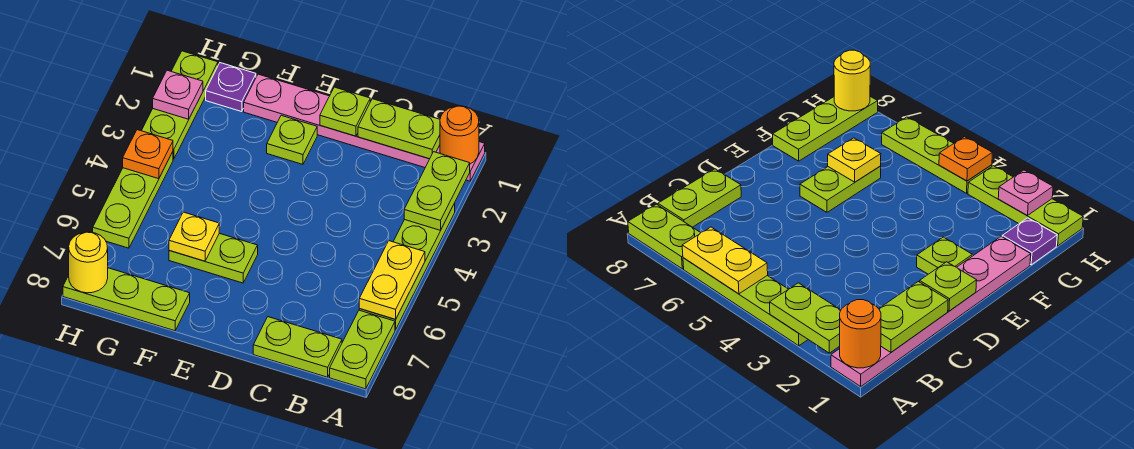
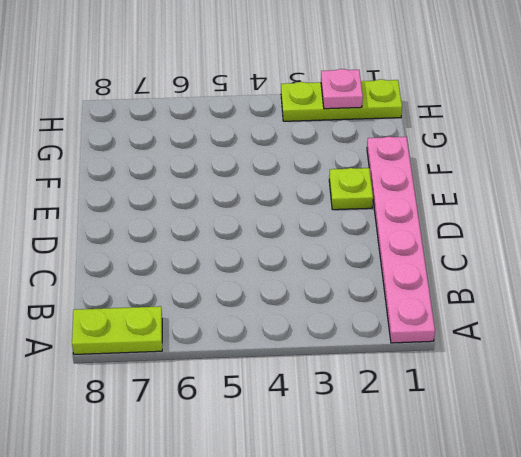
none -> lime plate A3:A6 level 1
none -> lime plate B8:C8 level 1
none -> lime plate E6:F6 level 1

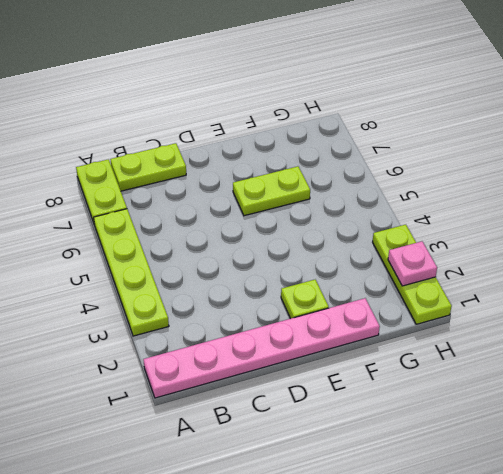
none -> lime plate F8:H8 level 1
none -> purple plate G1 level 1
none -> lime plate H4:H6 level 1

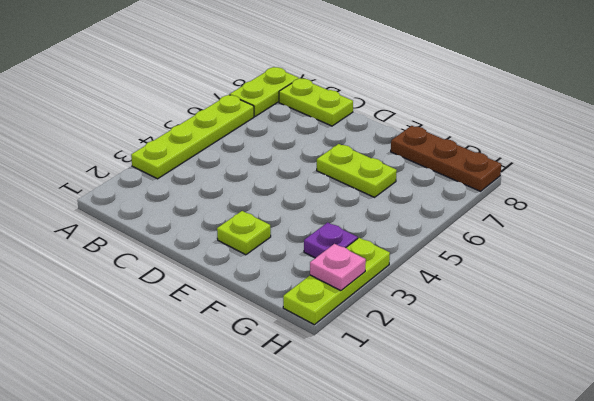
brown plate F8:H8 level 1 -> lime plate F8:H8 level 1
purple plate G3 level 1 -> purple plate G1 level 1
none -> pink plate A1:F1 level 1
none -> lime plate H4:H6 level 1
none -> orange round brick A1 level 2

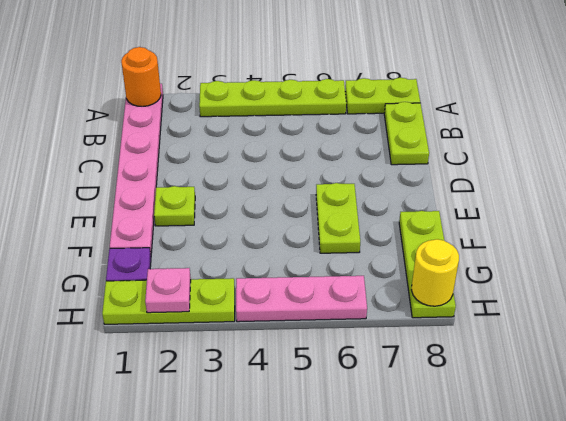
pink plate H4:H6 level 1 -> lime plate H4:H6 level 1
none -> lime plate A2:A3 level 2
none -> yellow plate A5:A6 level 2
none -> lime plate B1:C1 level 2

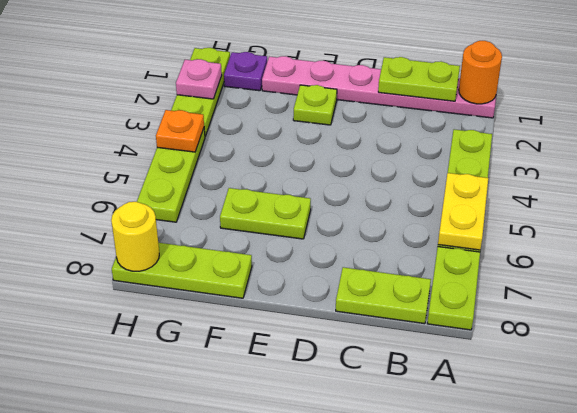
none -> lime plate A2:A3 level 2
none -> lime plate D1 level 2
none -> yellow plate F6 level 2

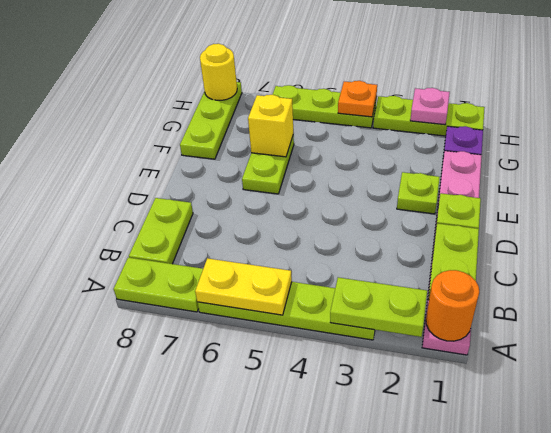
yellow brick F6 level 2 -> yellow plate F6 level 2

